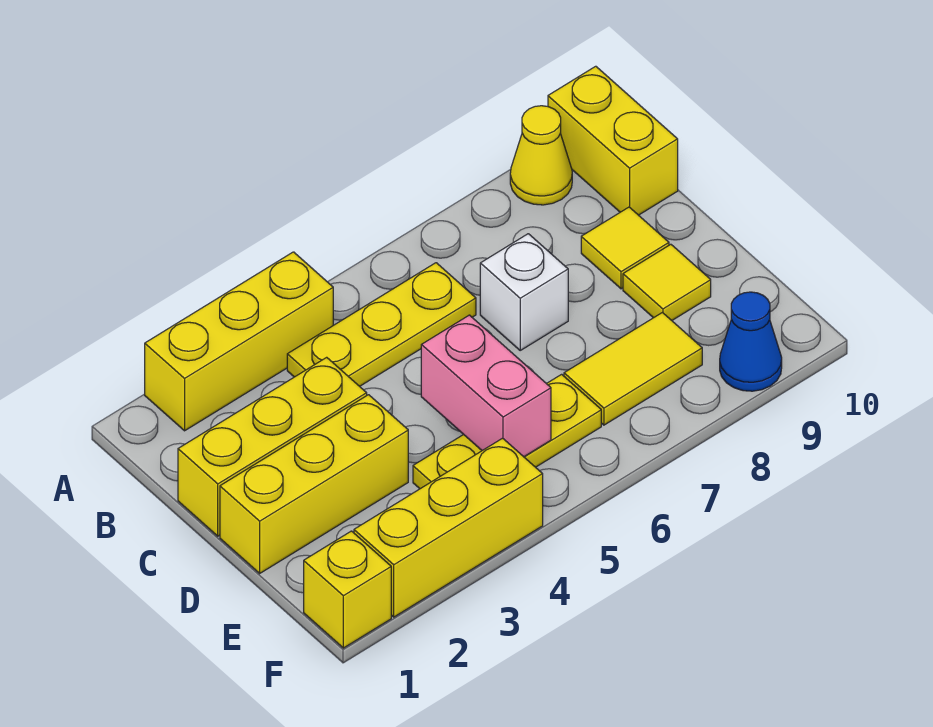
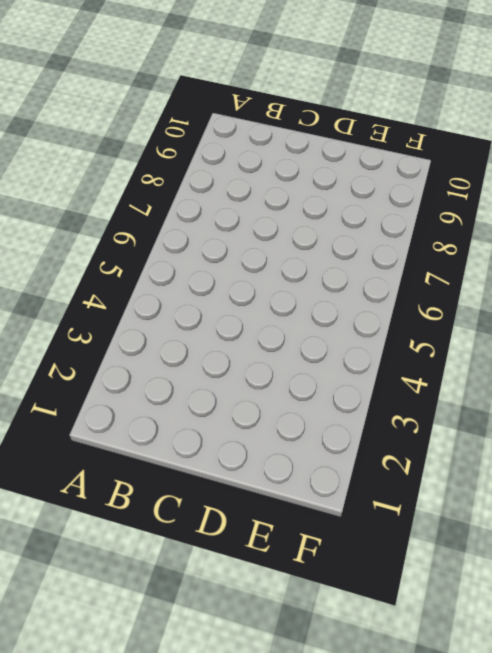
none -> yellow brick A2:A4 level 1
none -> yellow cone A9 level 1
none -> yellow brick A10:B10 level 1

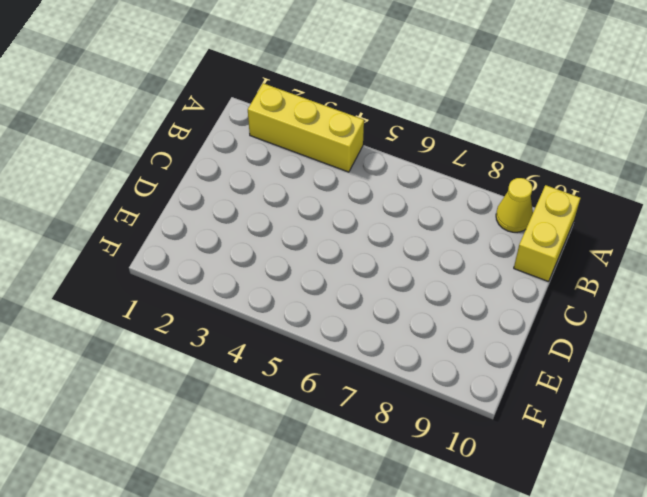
none -> yellow plate B4:B6 level 1
none -> yellow brick C1:C3 level 1
none -> white brick C7 level 1

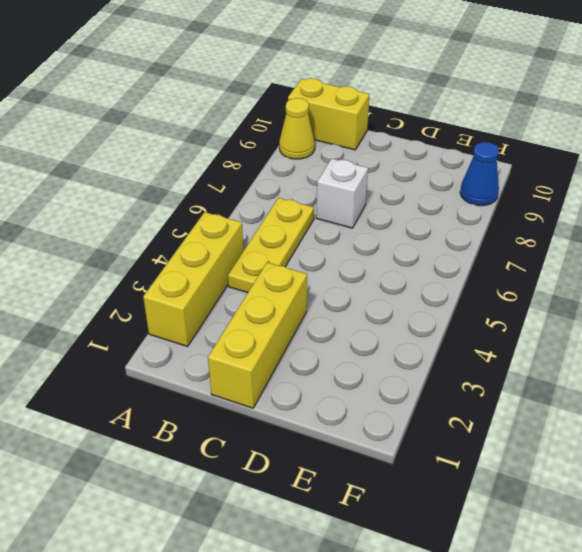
none -> yellow tile C9 level 1
none -> yellow brick D1:D3 level 1
none -> yellow tile D9 level 1

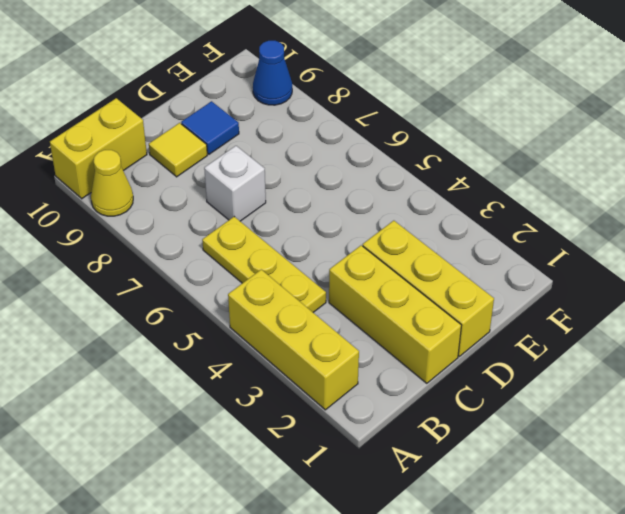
blue tile D9 level 1 -> yellow tile D9 level 1
none -> yellow plate E4:E6 level 1
none -> yellow tile E7:E8 level 1
none -> yellow brick F1 level 1

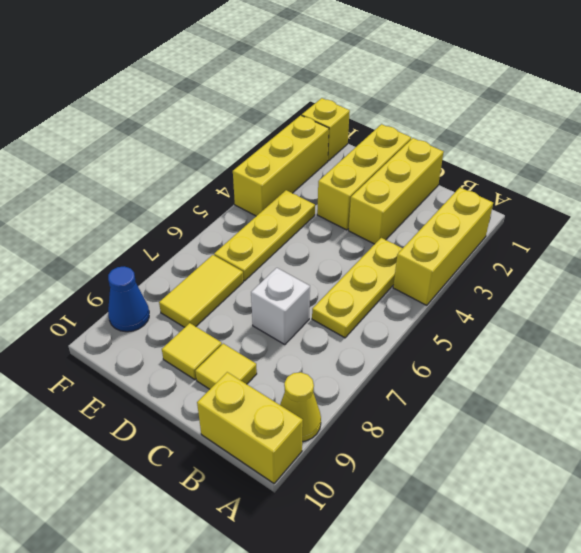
none -> pink brick D5:E5 level 2

